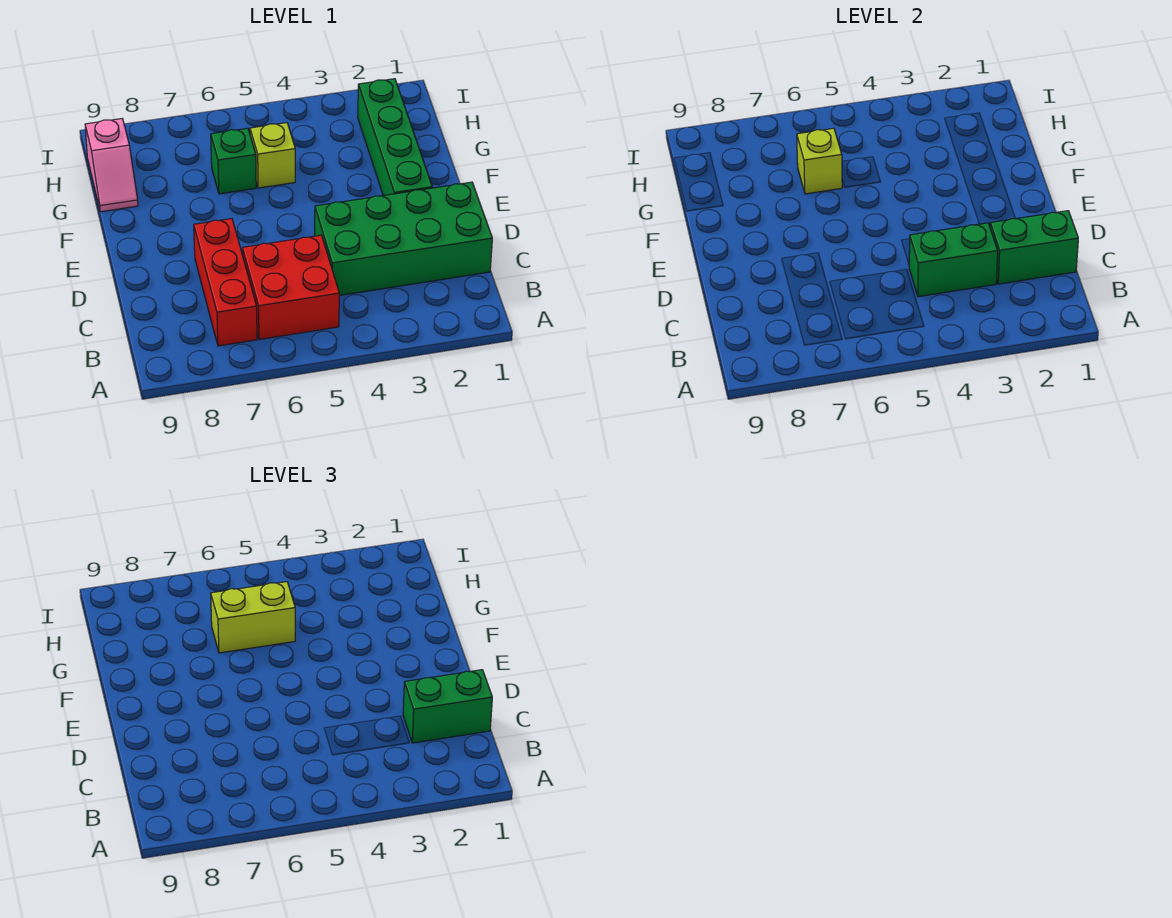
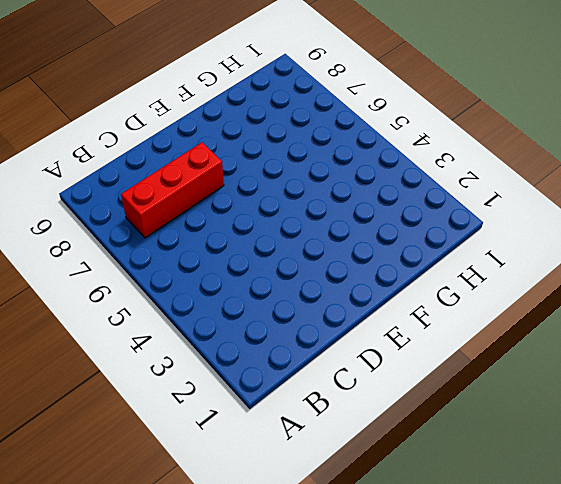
none -> red brick B5:C6 level 1
none -> green brick C1:D4 level 1
none -> green brick E2:H2 level 1

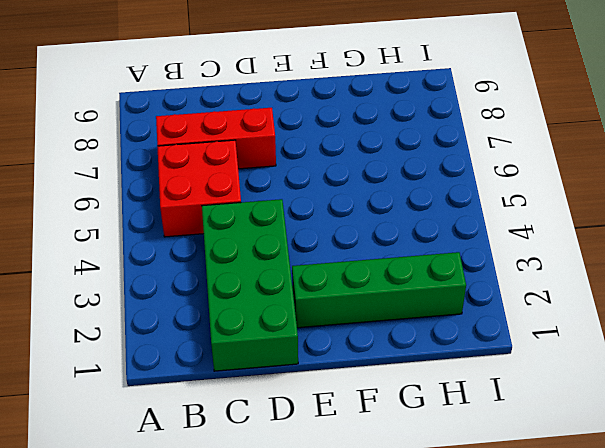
none -> lime brick G5 level 1
none -> green brick G6 level 1
none -> pink slope G9:H9 level 1 top H

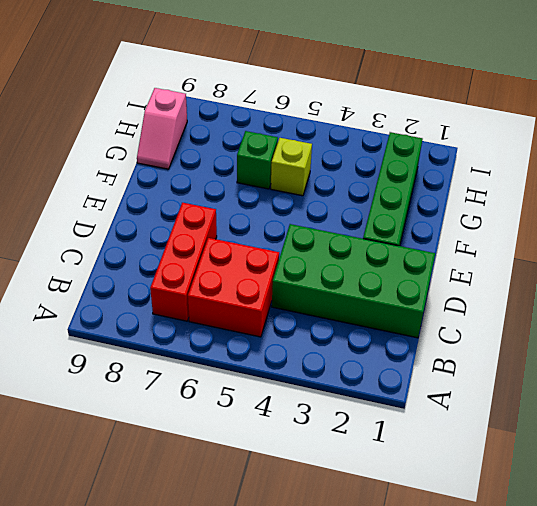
none -> green brick C1:C2 level 2
none -> green brick C3:C4 level 2
none -> lime brick G6 level 2

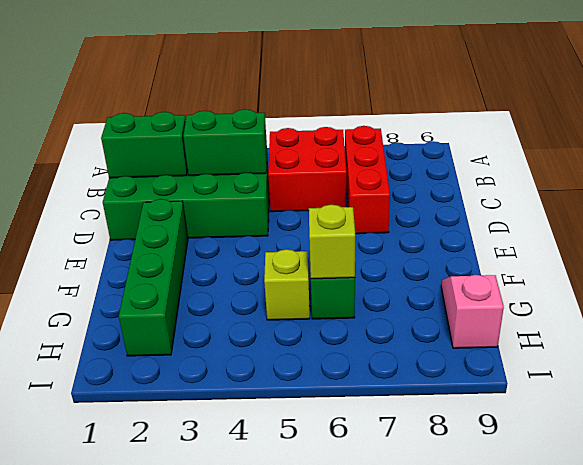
none -> green brick C1:C2 level 3
none -> lime brick G5:G6 level 3

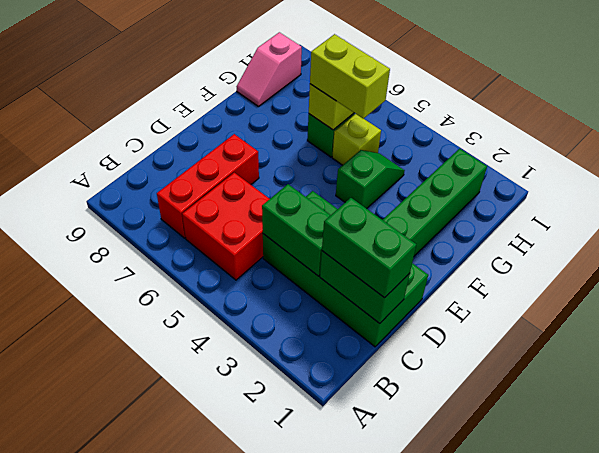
green slope F4:G4 level 1 top F -> none

